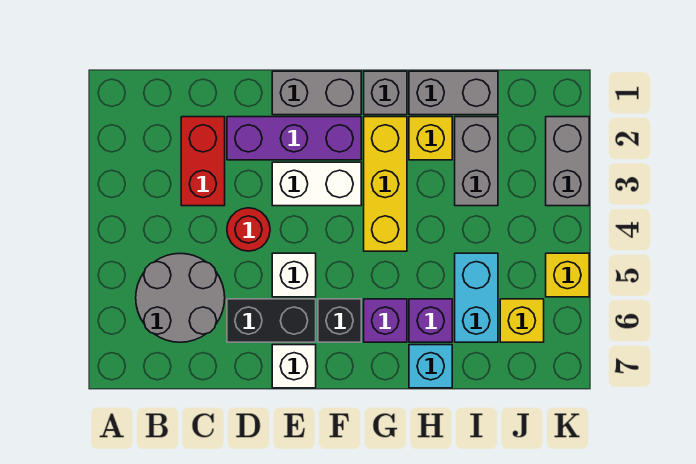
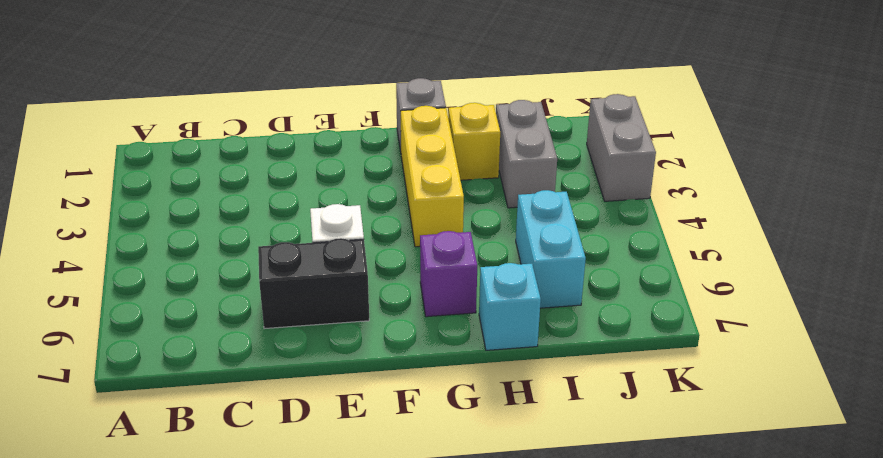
none -> grey round brick B5:C6 level 1
none -> red brick C2:C3 level 1
none -> purple brick D2:F2 level 1

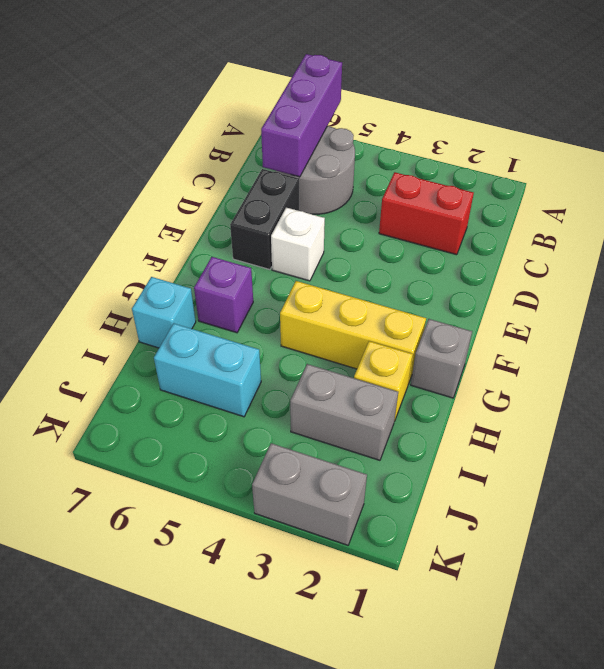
purple brick A6:C6 level 2 -> purple brick D2:F2 level 1
none -> red round brick D4 level 1
none -> grey brick E1:F1 level 1
none -> white brick E3:F3 level 1

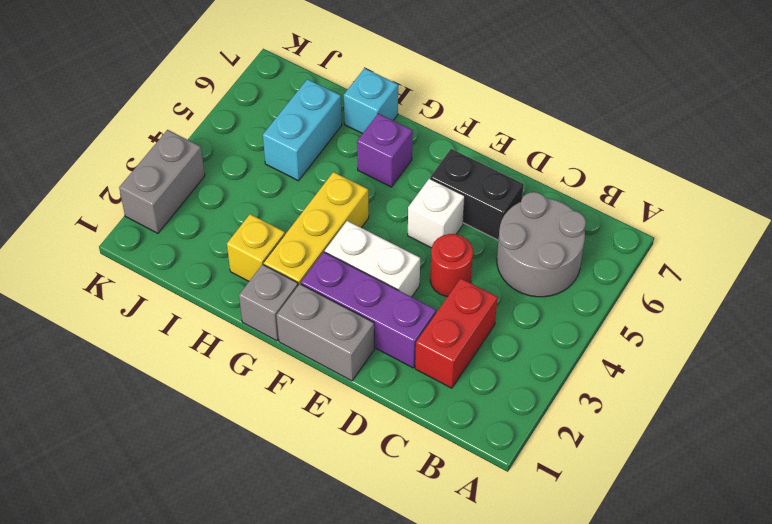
none -> white brick E7 level 1
none -> black brick F6 level 1
none -> grey brick H1:I1 level 1

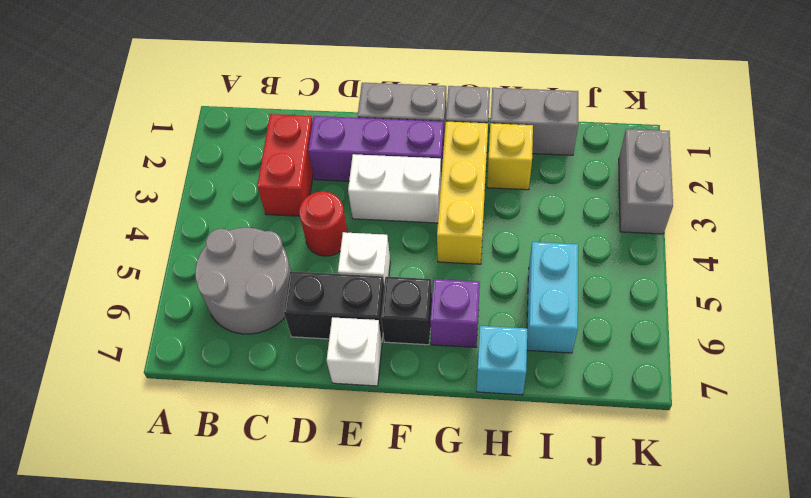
none -> purple brick H6 level 1
none -> grey brick I2:I3 level 1
none -> yellow brick J6 level 1

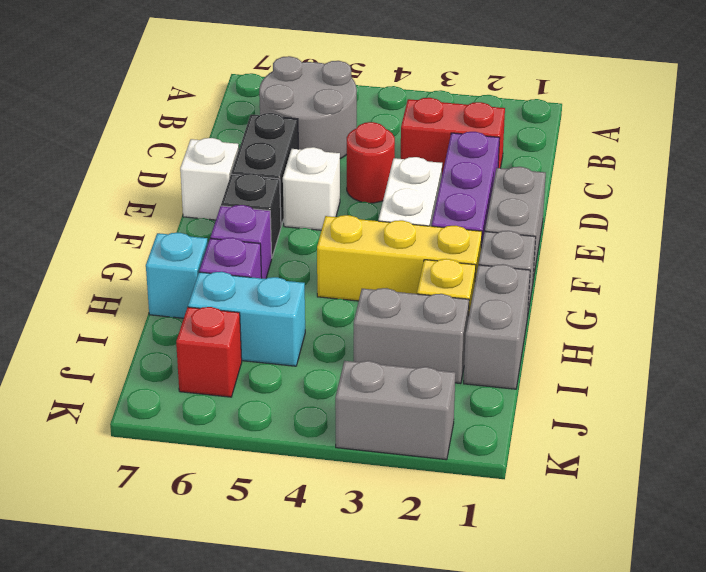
red brick J6 level 1 -> yellow brick J6 level 1
none -> yellow brick K5 level 1

